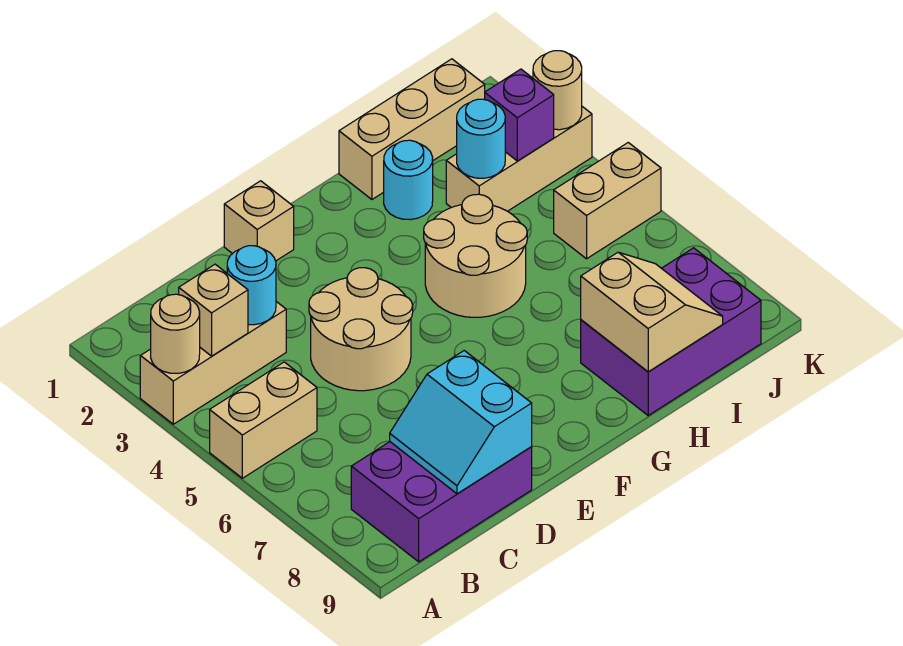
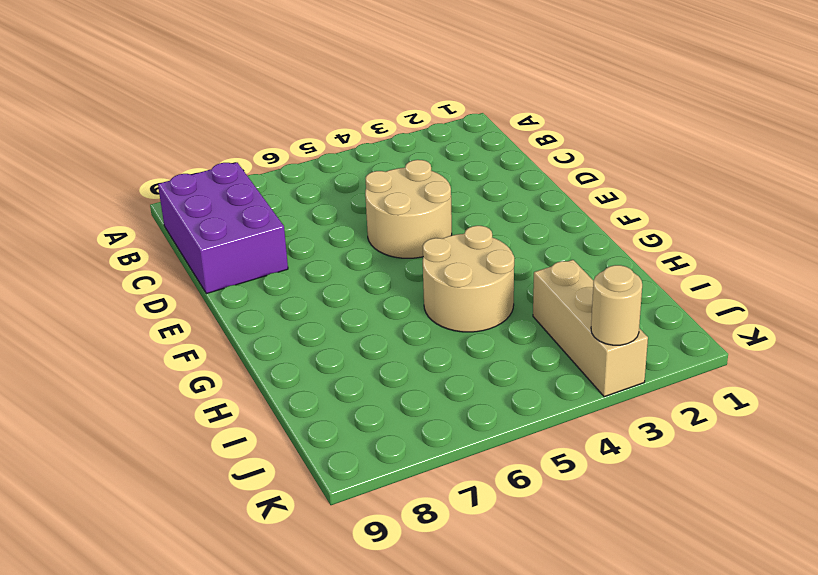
none -> tan brick A3:C3 level 1
none -> tan brick A5:B5 level 1
none -> tan brick E1 level 1

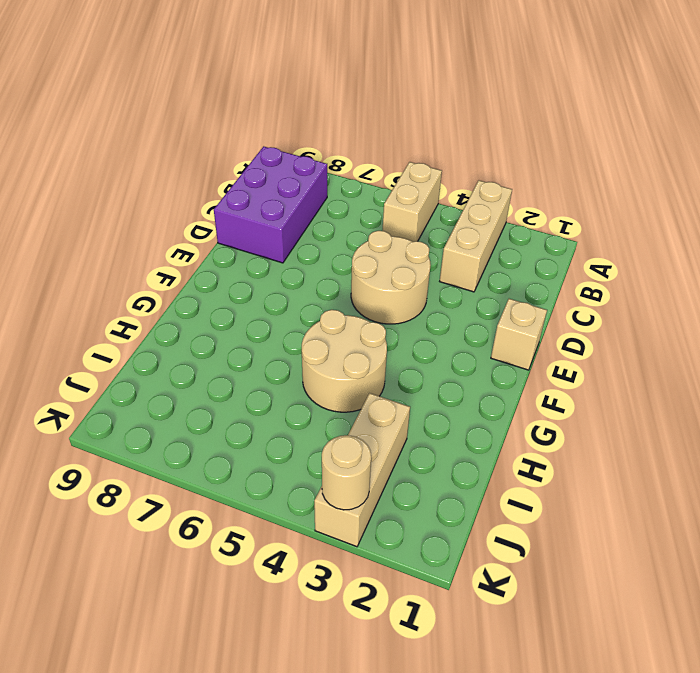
none -> tan brick H1:J1 level 1
none -> cyan round brick H2 level 1
none -> purple brick H8:J9 level 1

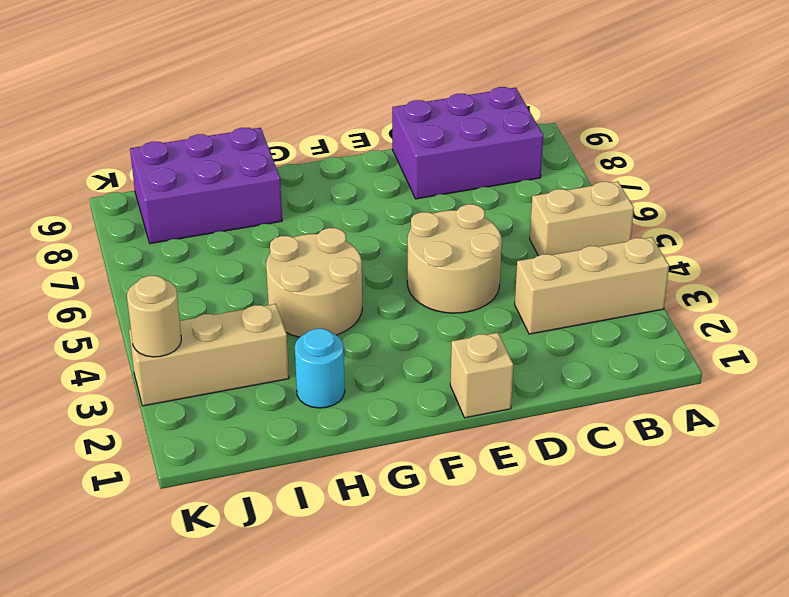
none -> tan brick H1:J1 level 1
none -> tan brick J5:K5 level 1
none -> tan round brick A3 level 2

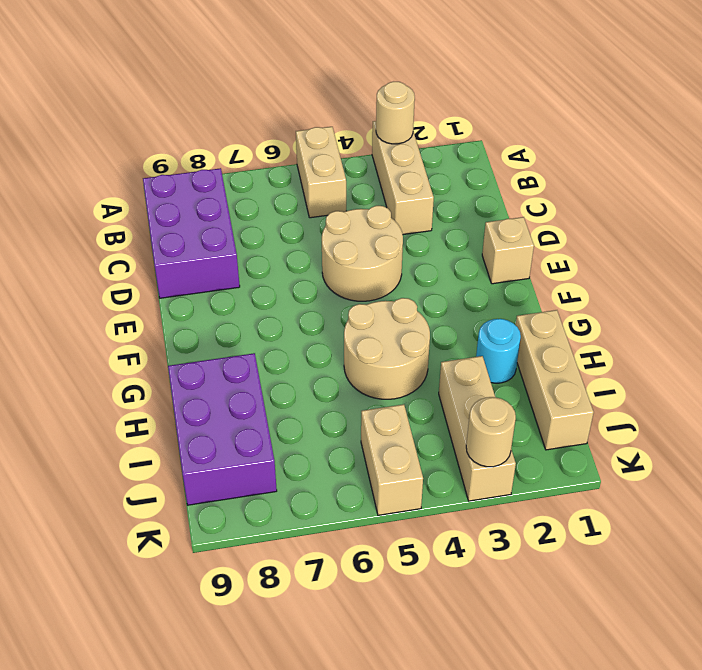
none -> tan brick B3 level 2
none -> cyan round brick C3 level 2
none -> cyan slope C8:D9 level 2 top D

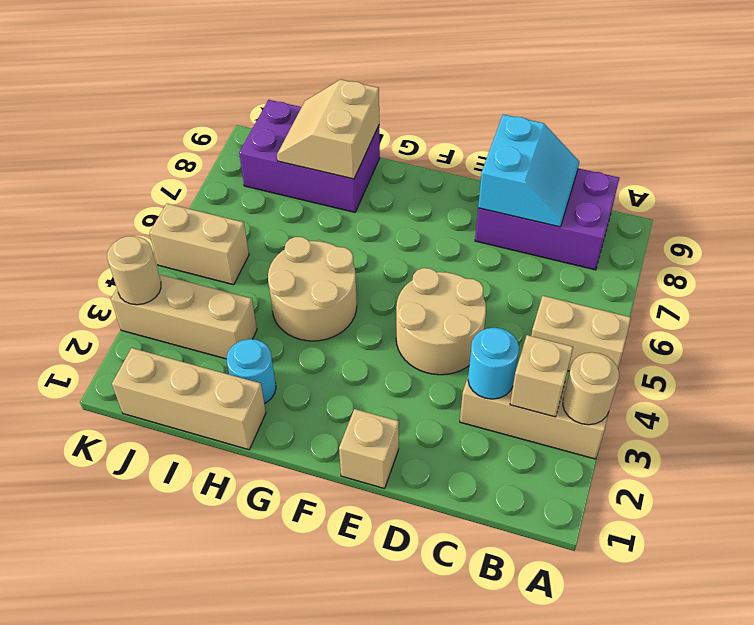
none -> cyan round brick I3 level 2
none -> purple brick J3 level 2

